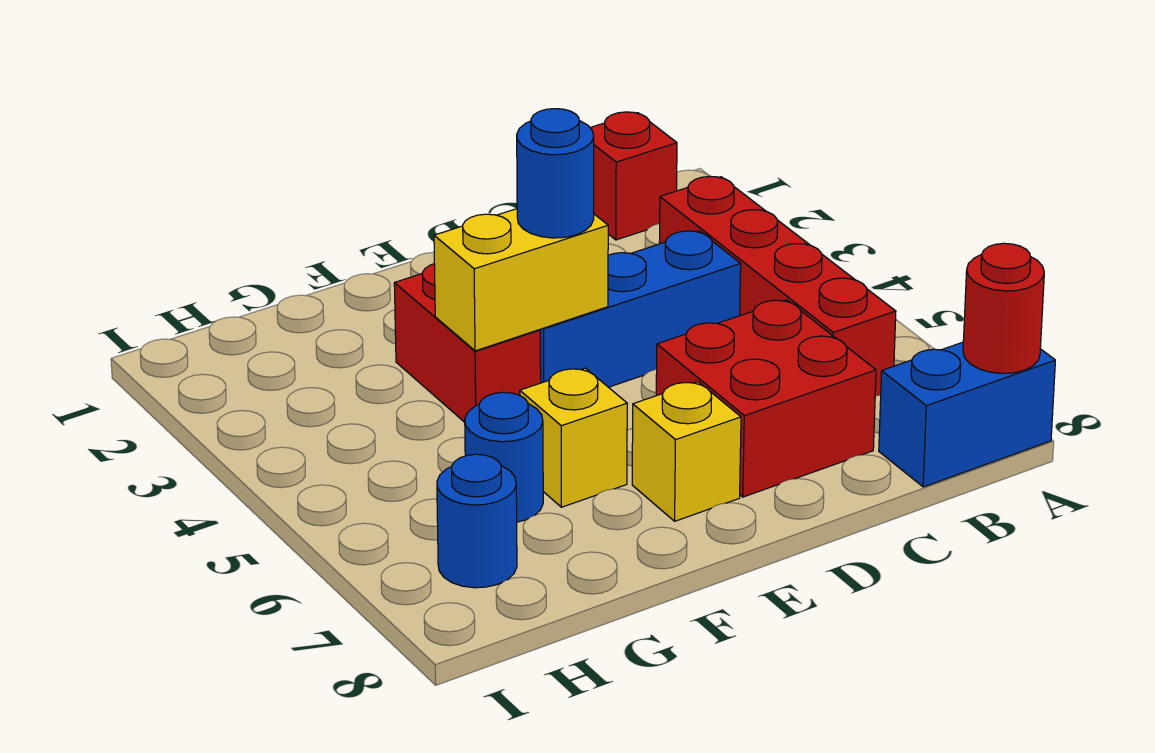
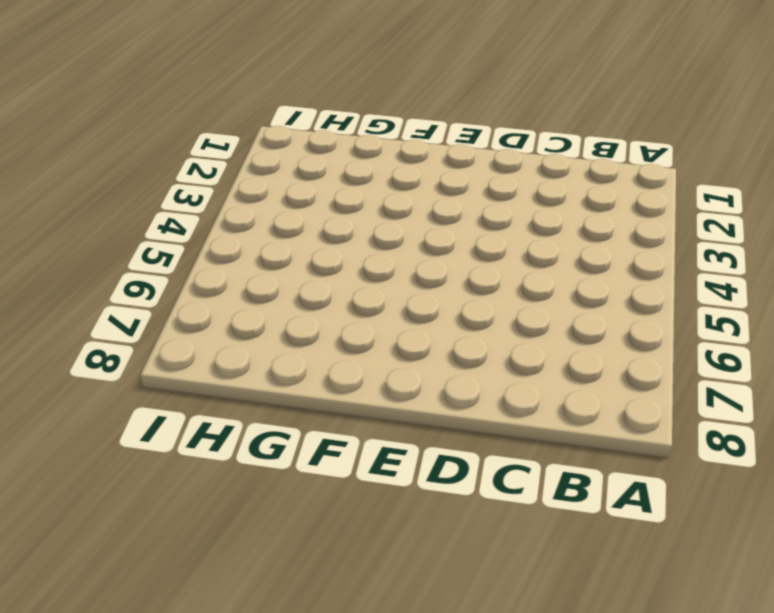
none -> blue brick A8:B8 level 1
none -> red brick B1 level 1
none -> red brick B3:B6 level 1

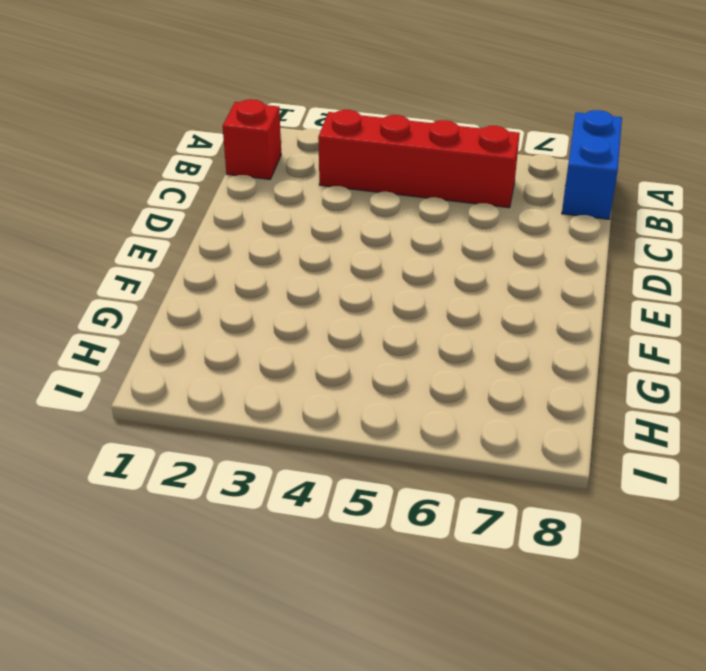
none -> blue brick C4:E4 level 1
none -> red brick C6:D7 level 1
none -> yellow brick E7 level 1

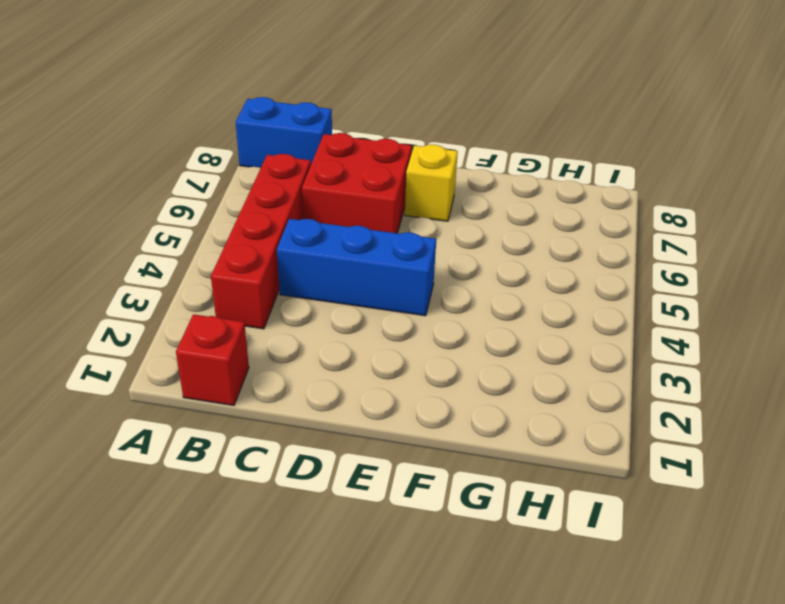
none -> red brick F3:F4 level 1
none -> yellow brick F6 level 1
none -> blue round brick G6 level 1

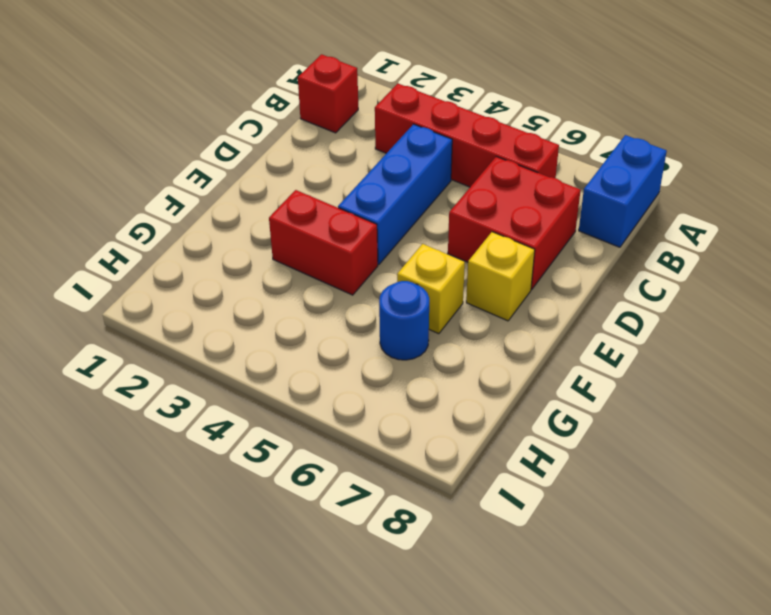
none -> blue round brick H7 level 1
none -> red round brick A8 level 2
none -> yellow brick E4:F4 level 2

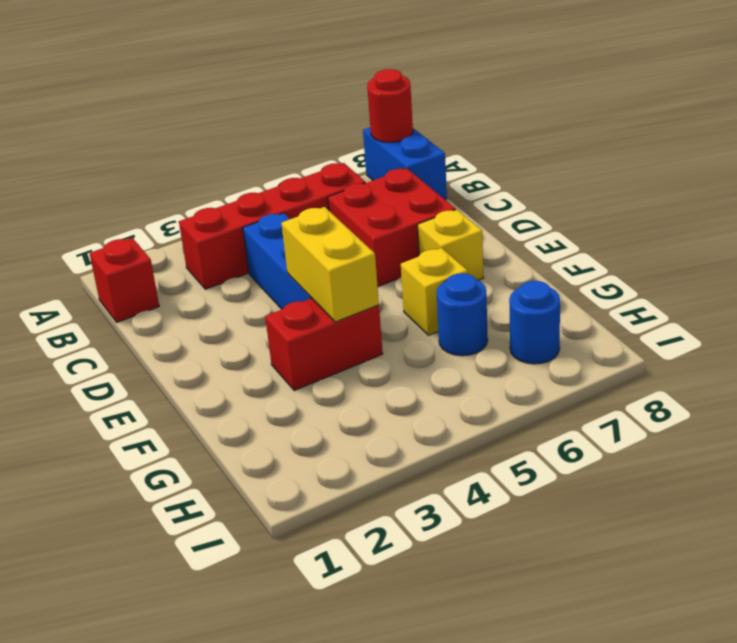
none -> blue round brick E4 level 3

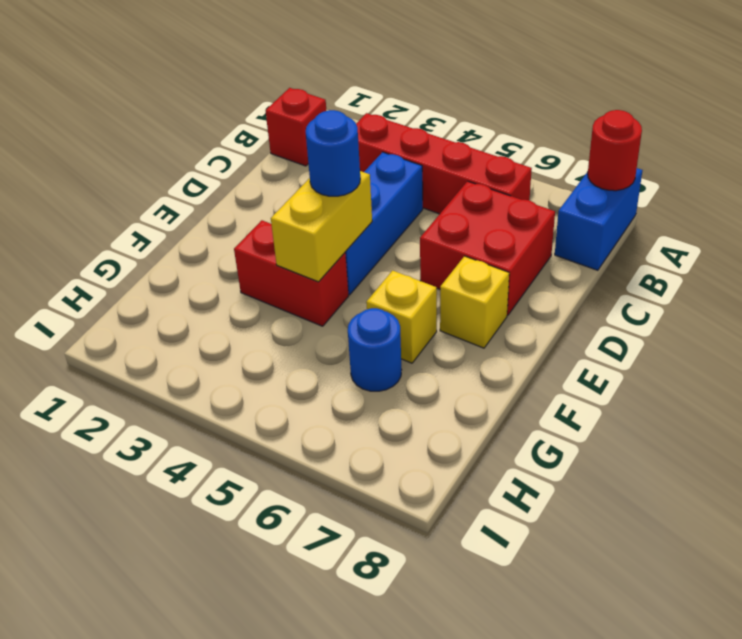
none -> blue round brick H7 level 1

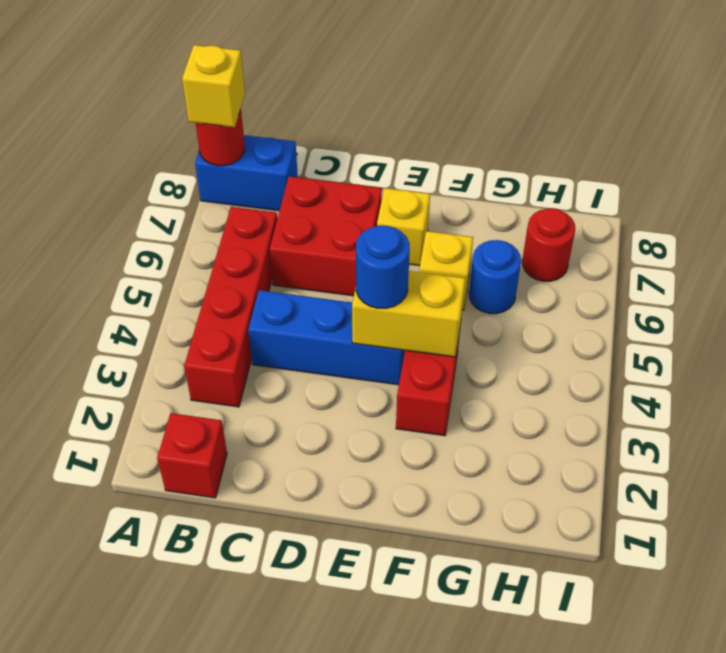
yellow brick A8 level 3 -> none
red round brick H7 level 1 -> blue round brick H7 level 1

